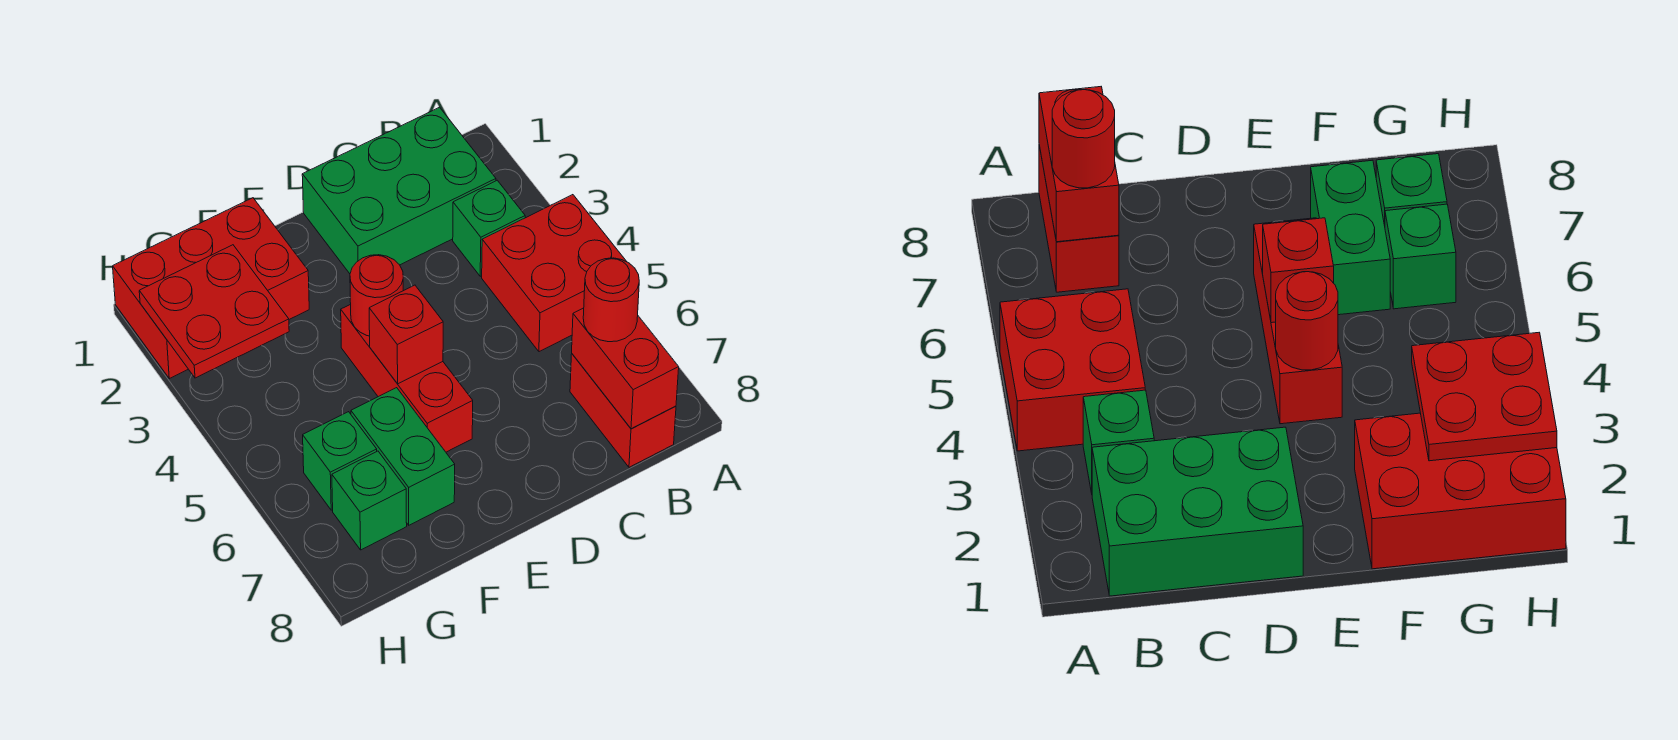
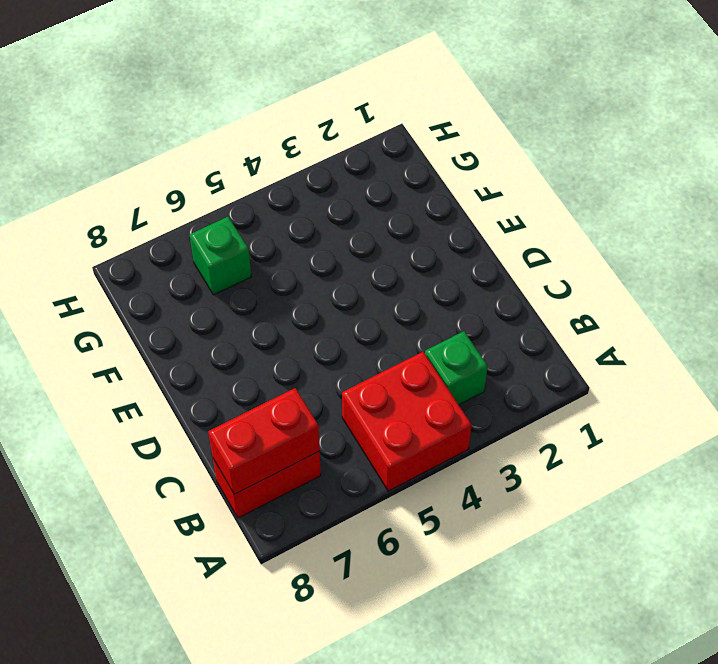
none -> green brick B1:D2 level 1
none -> red brick E4:E6 level 1
none -> red brick F1:H2 level 1

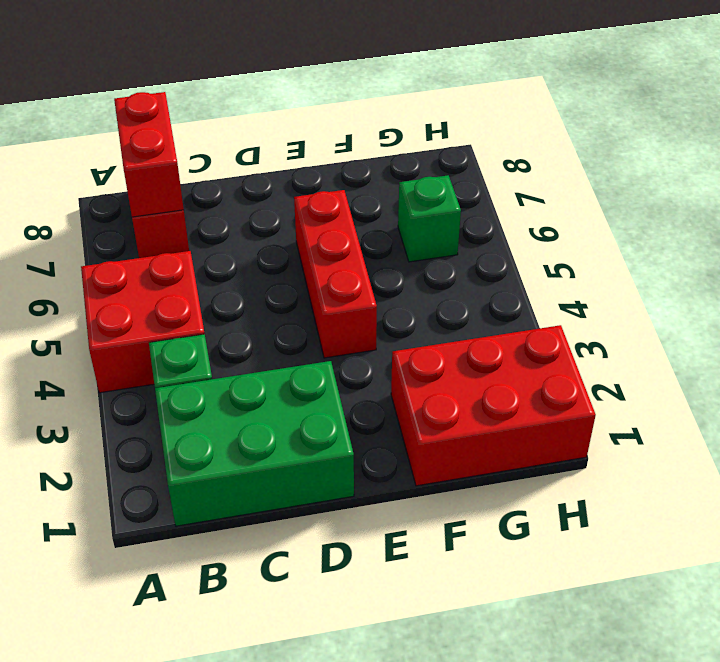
none -> green brick F6:F7 level 1
none -> green brick G7 level 1
none -> red round brick E4 level 2

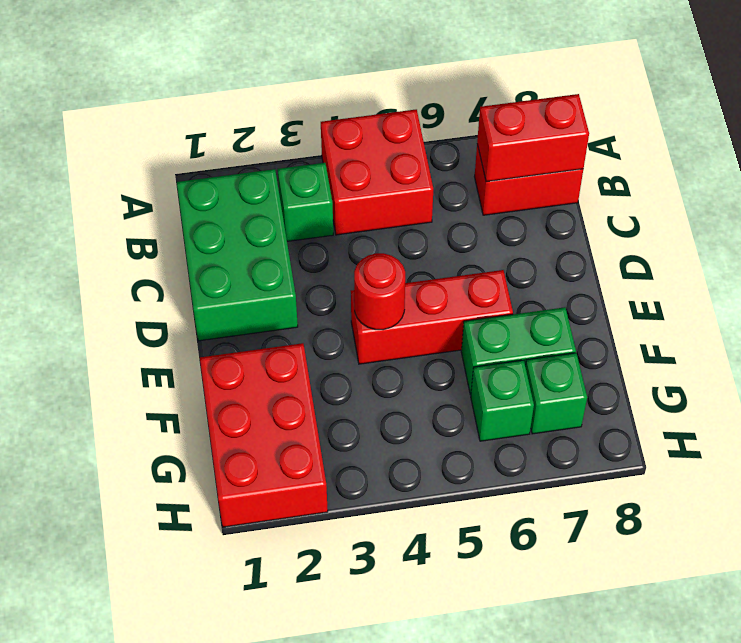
none -> red brick E5 level 2
none -> red plate G2:H3 level 2
none -> red round brick B7 level 3

